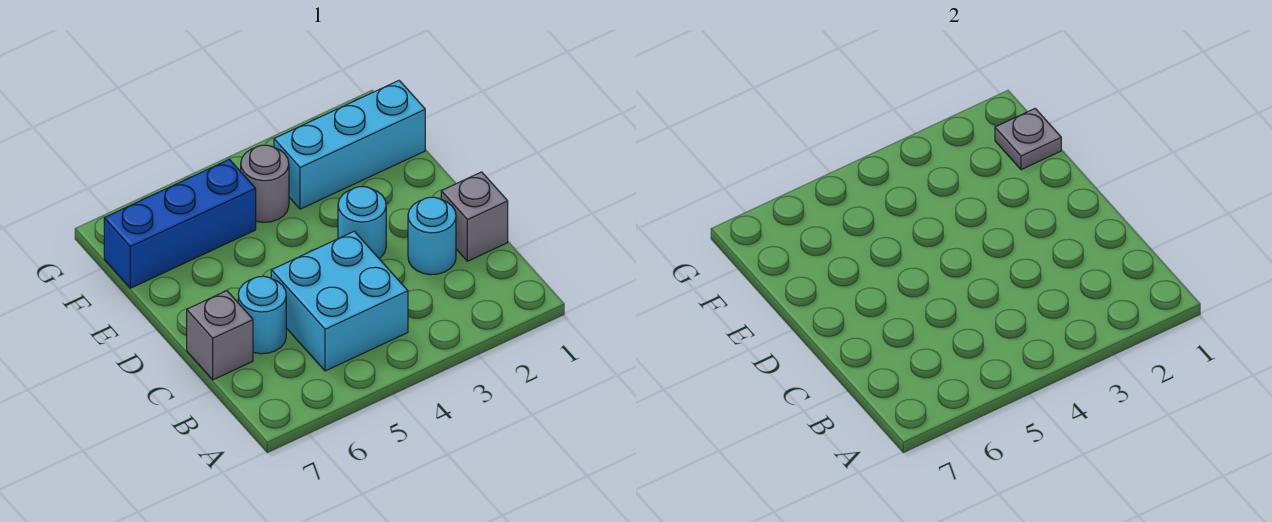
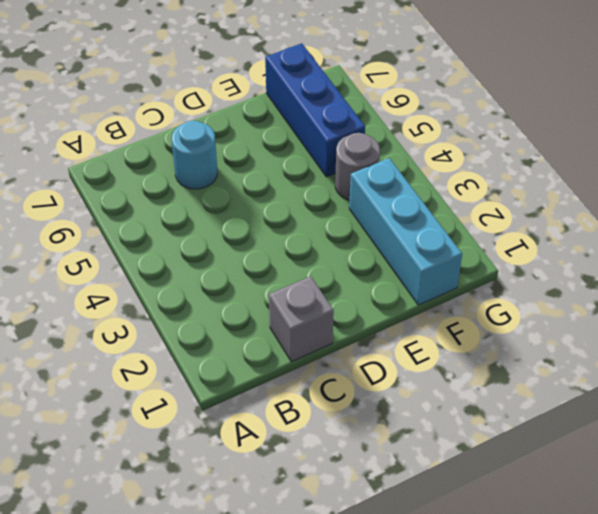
none -> cyan brick B4:C5 level 1
none -> cyan round brick C2 level 1

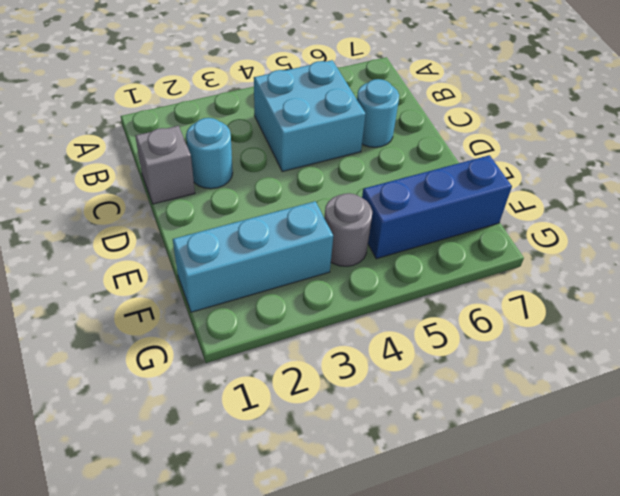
none -> grey brick C7 level 1
none -> cyan round brick D3 level 1

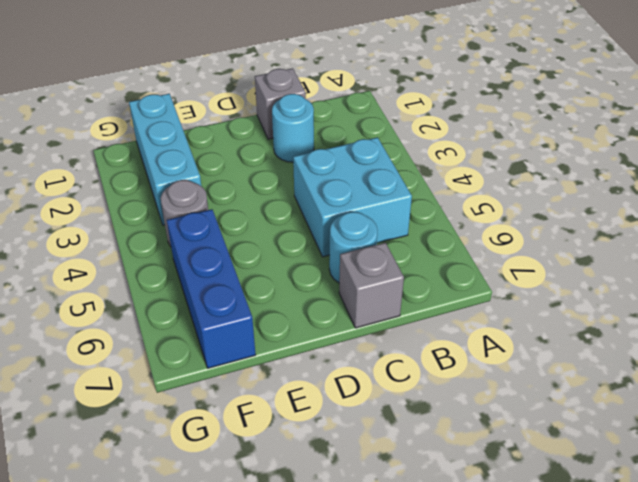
none -> cyan round brick D3 level 1
none -> grey plate F1 level 2

